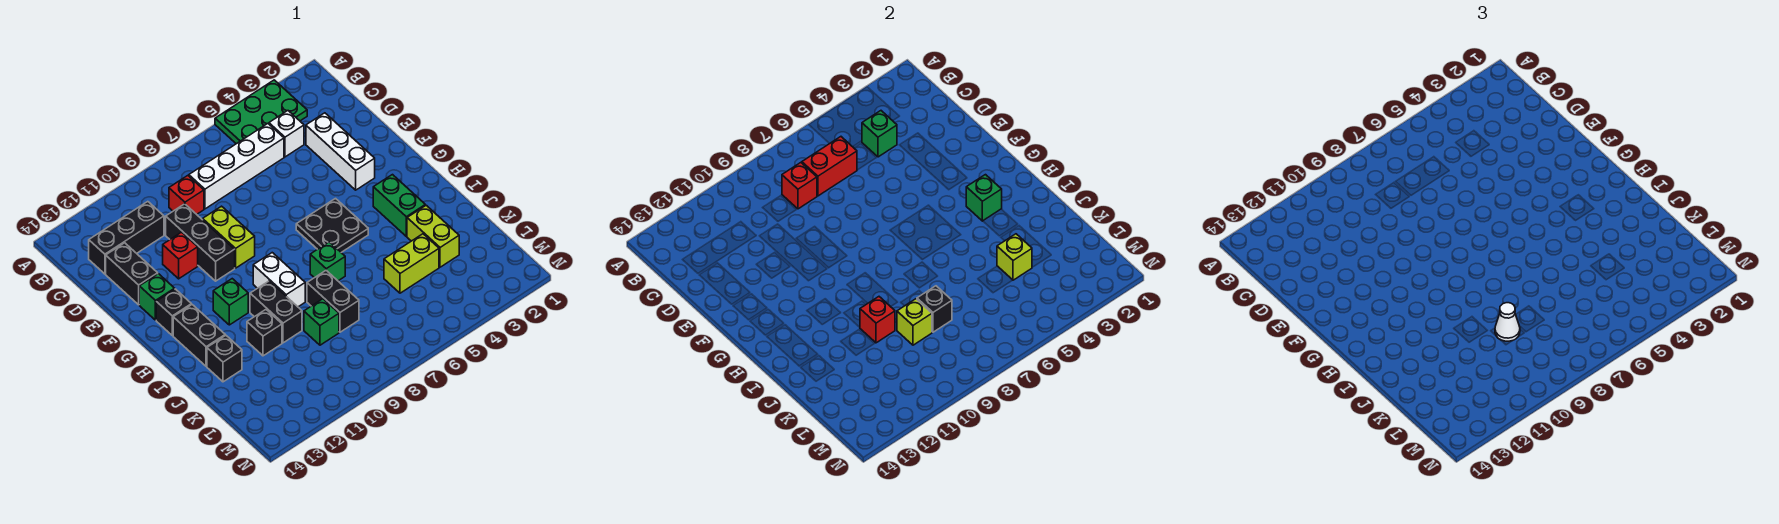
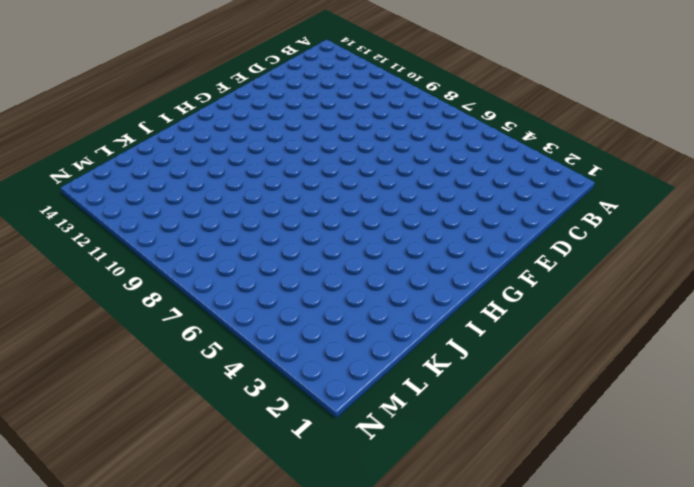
none -> green plate A3:B5 level 1
none -> white brick C4 level 1
none -> white brick C5:C8 level 1
none -> red brick C9 level 1

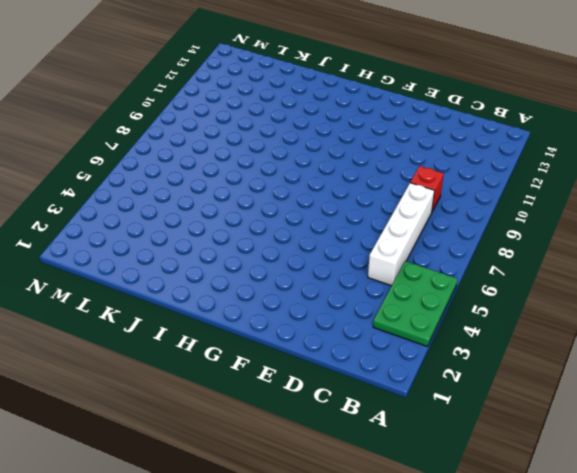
none -> white brick C4 level 1
none -> black brick C11:C13 level 1
none -> white brick D3:F3 level 1
none -> black brick D10:F10 level 1

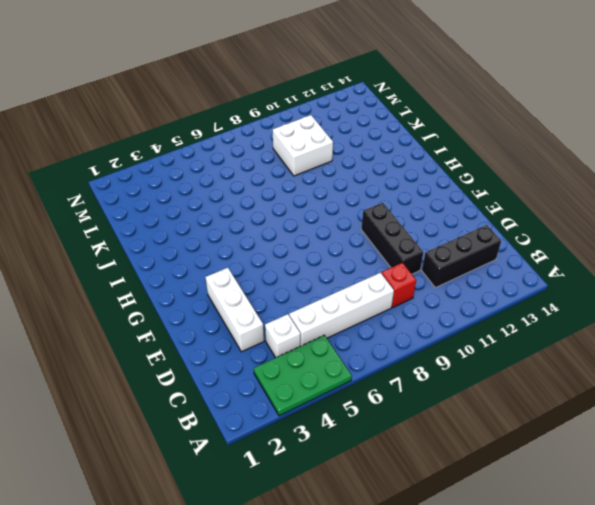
white brick K9:L10 level 1 -> green brick K9 level 1
none -> black brick D13:E13 level 1
none -> lime brick E9:F9 level 1
none -> red brick E11 level 1
none -> green brick F13 level 1

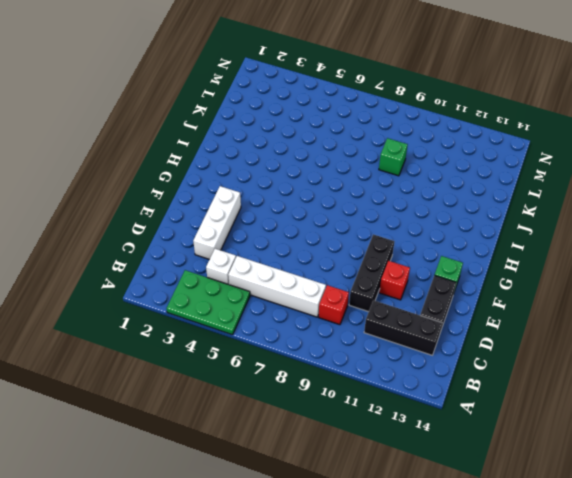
none -> lime brick E9:F9 level 1
none -> black plate G5:H6 level 1
none -> black brick G13 level 1
none -> green brick H3:I3 level 1

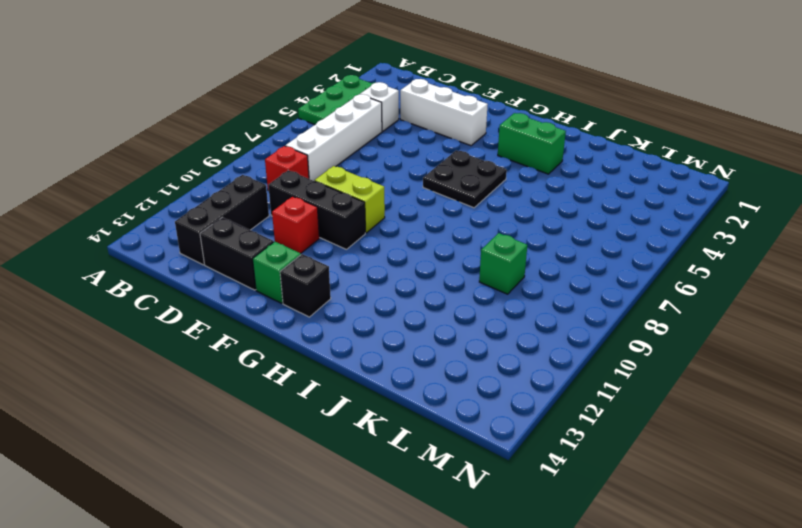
none -> white brick H9:I9 level 1
none -> green brick H11 level 1
none -> black brick H13:I13 level 1
none -> green brick I7 level 1

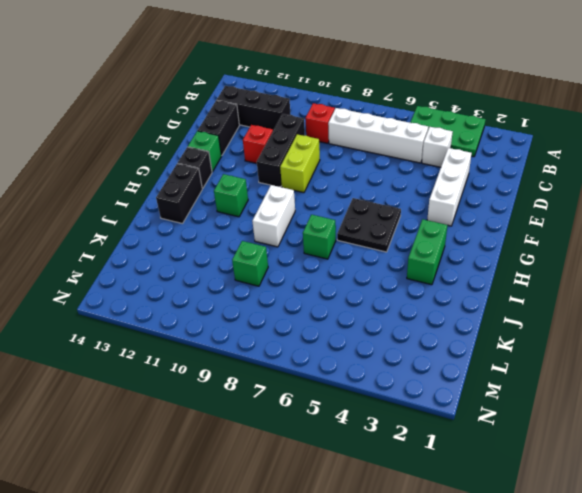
none -> black brick I10:J10 level 1
none -> lime brick J3:K3 level 1
none -> black brick J8:K8 level 1
none -> black brick J11 level 1

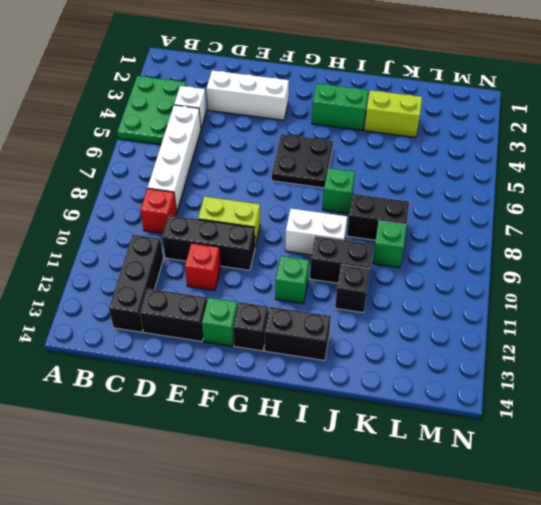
none -> black brick J13 level 1
none -> lime brick K4:K5 level 1
none -> green brick C4 level 2
none -> red brick C6:C7 level 2

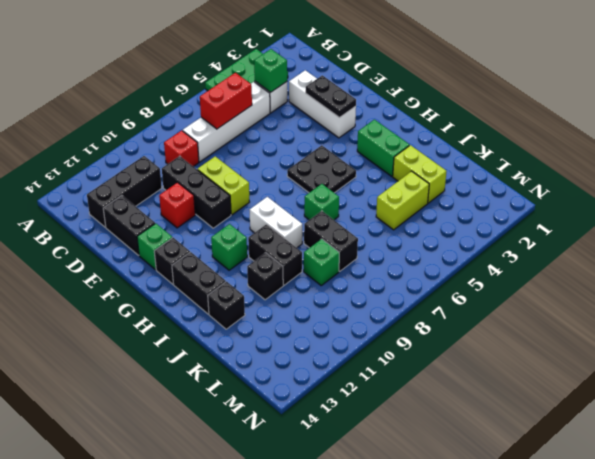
black plate E3:F3 level 2 -> none
none -> red brick C8 level 2
none -> green brick H3 level 2
none -> red brick J10 level 2
none -> lime brick K4 level 2

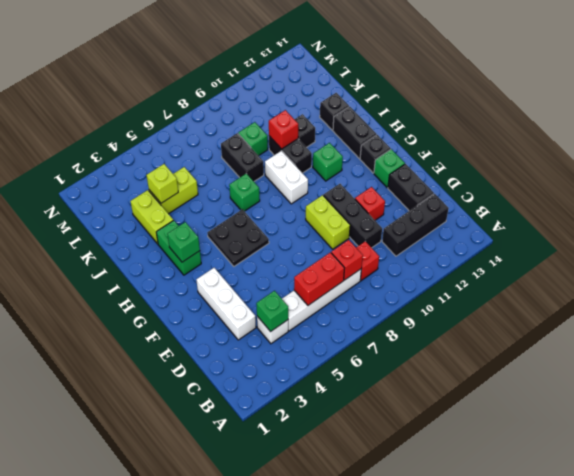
none -> green plate A3:B5 level 1
none -> black brick K8 level 2
none -> lime brick K9 level 2
none -> white cone K9 level 3

